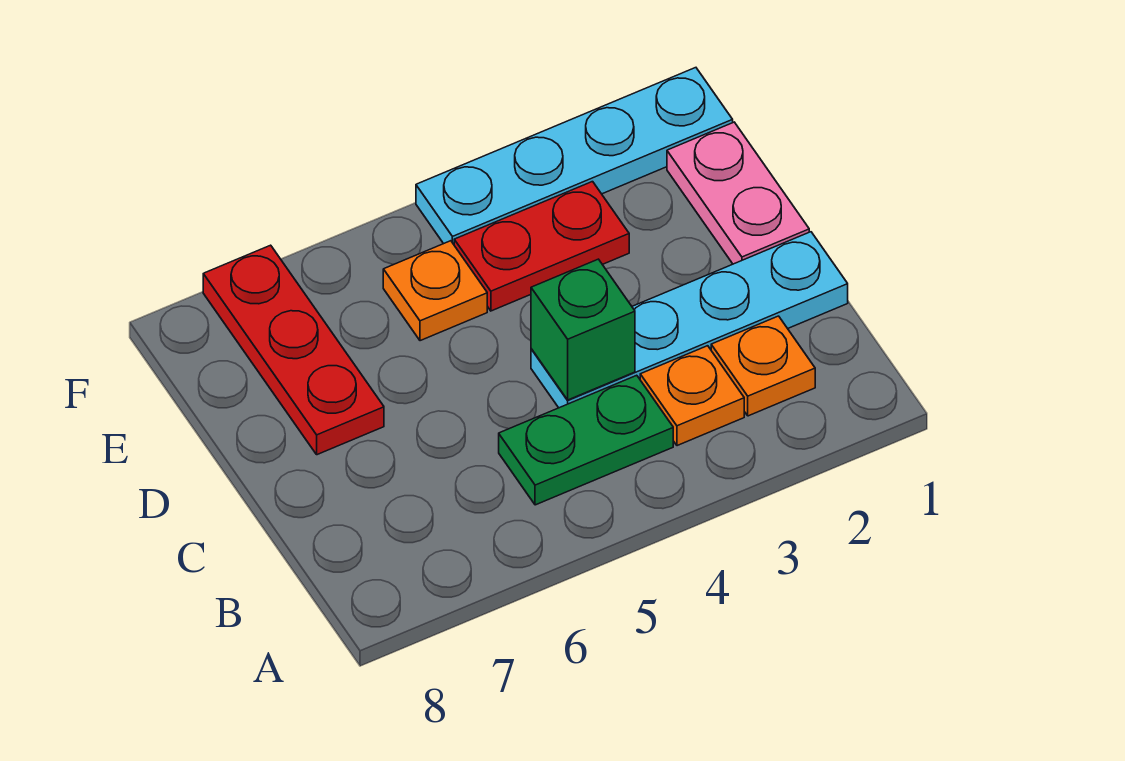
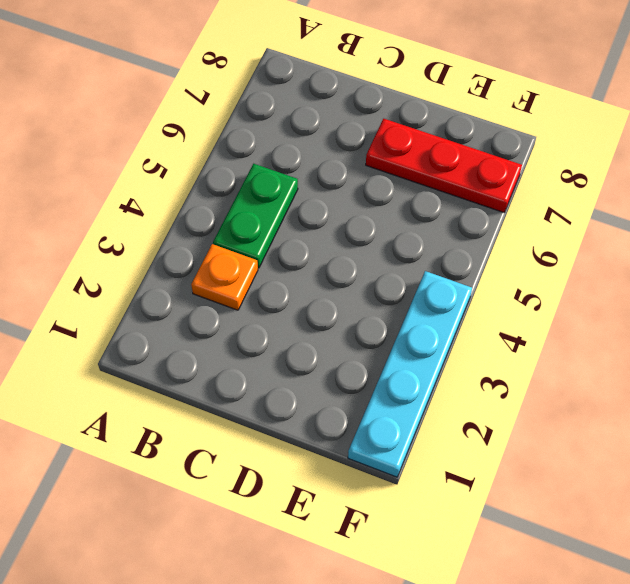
none -> orange plate B2 level 1
none -> cyan plate C1:C4 level 1

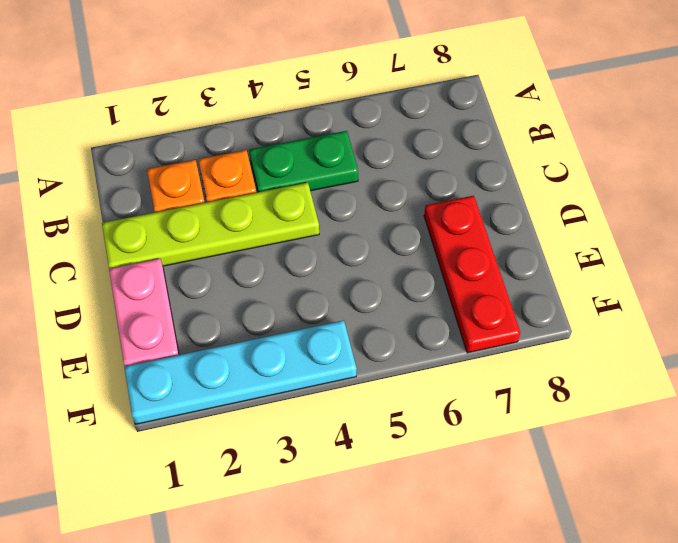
lime plate C1:C4 level 1 -> cyan plate C1:C4 level 1
none -> red plate E3:E4 level 1
none -> orange plate E5 level 1

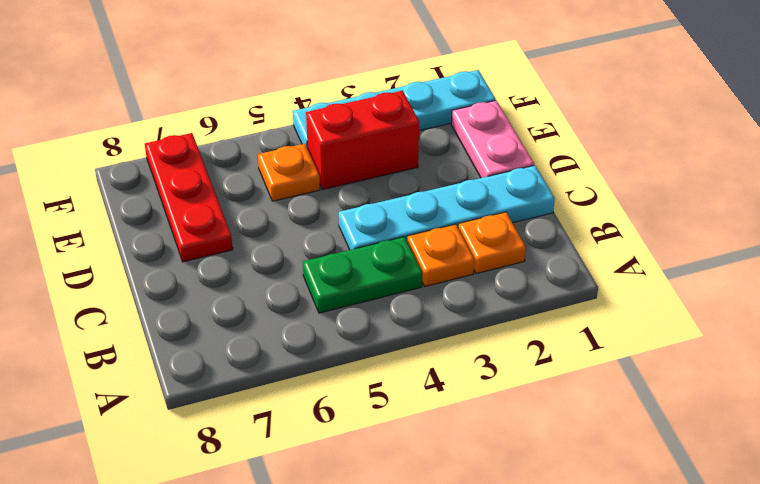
red brick E3:E4 level 1 -> red plate E3:E4 level 1
none -> green brick C4 level 2

